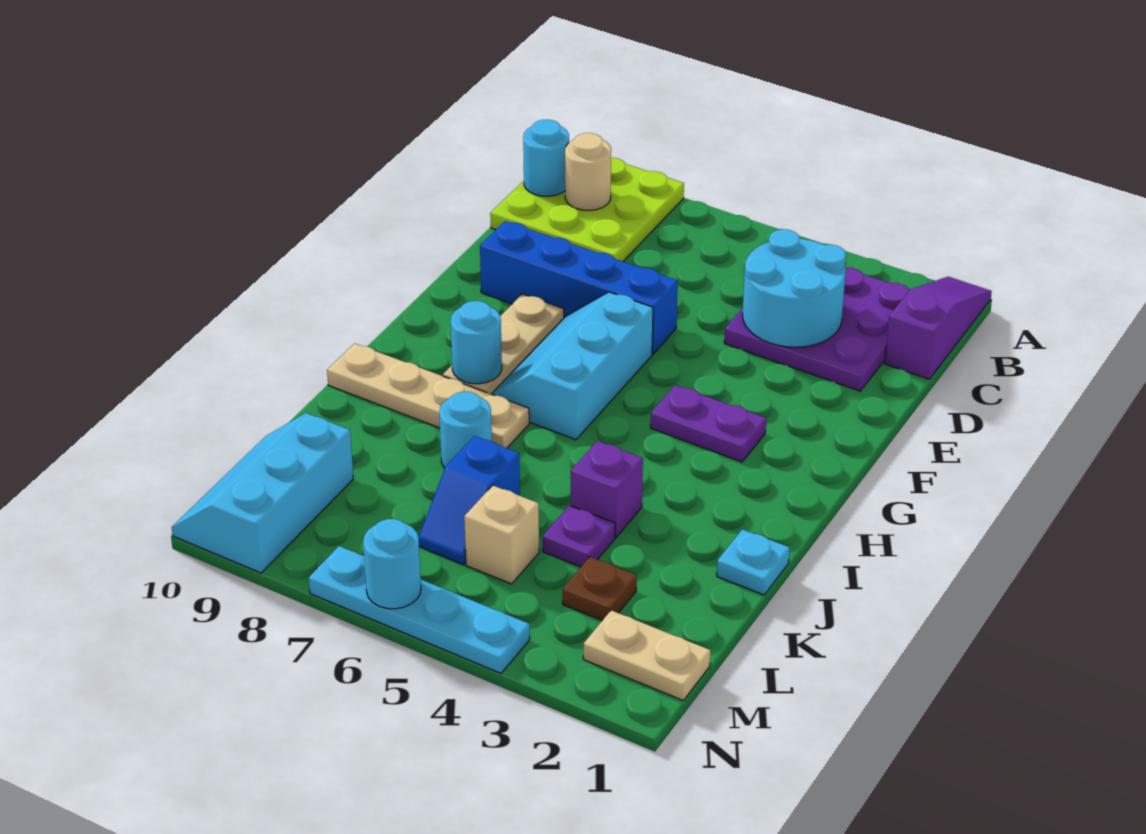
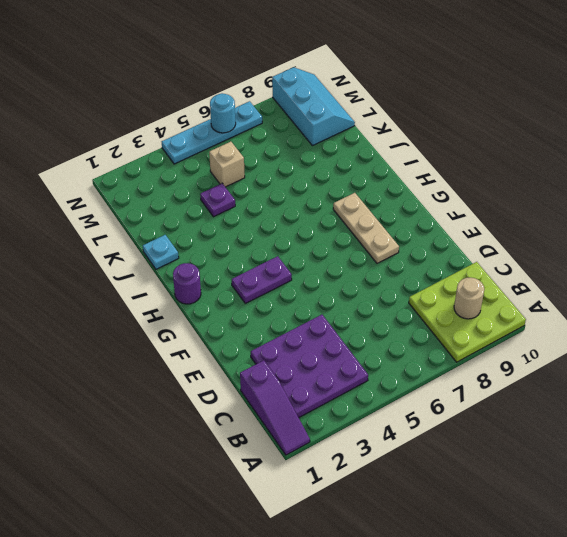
purple round brick H1 level 1 -> none
none -> blue brick E6:E9 level 1
none -> cyan slope F6:H7 level 1 top 6
none -> tan plate I7:I10 level 1

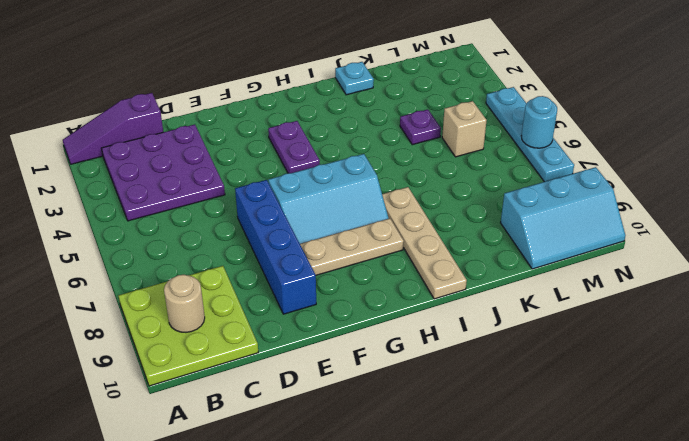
none -> purple brick J4 level 1
none -> cyan round brick J7 level 1
none -> blue slope K6:L6 level 1 top K

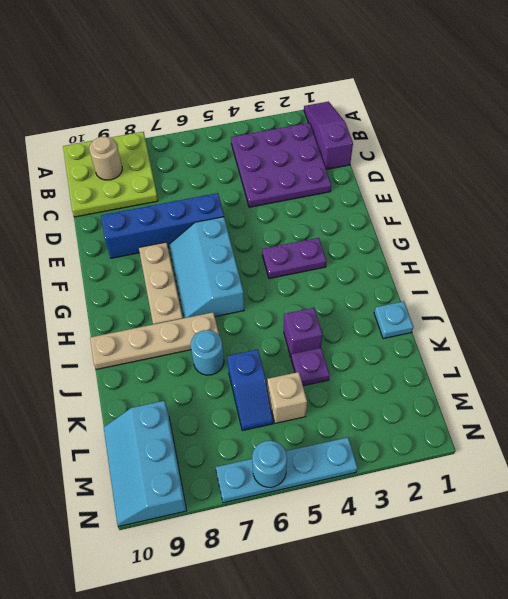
none -> brown plate L3 level 1
none -> tan plate M1:M2 level 1
none -> cyan round brick B10 level 2

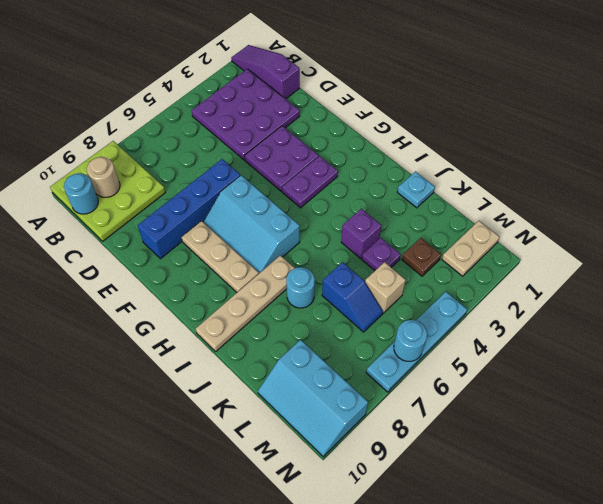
purple plate E3:F4 level 1 -> none
none -> cyan round brick C3:D4 level 2
none -> cyan round brick H8 level 2

